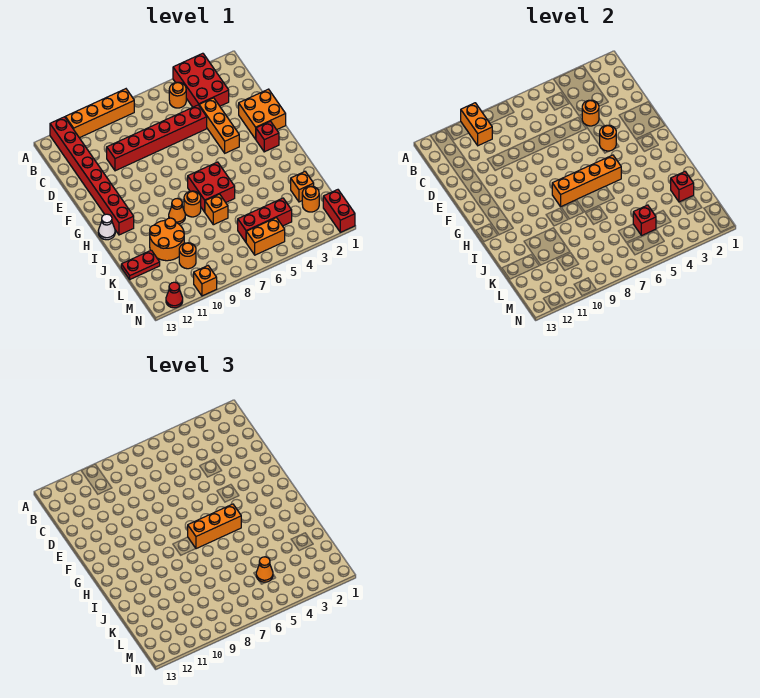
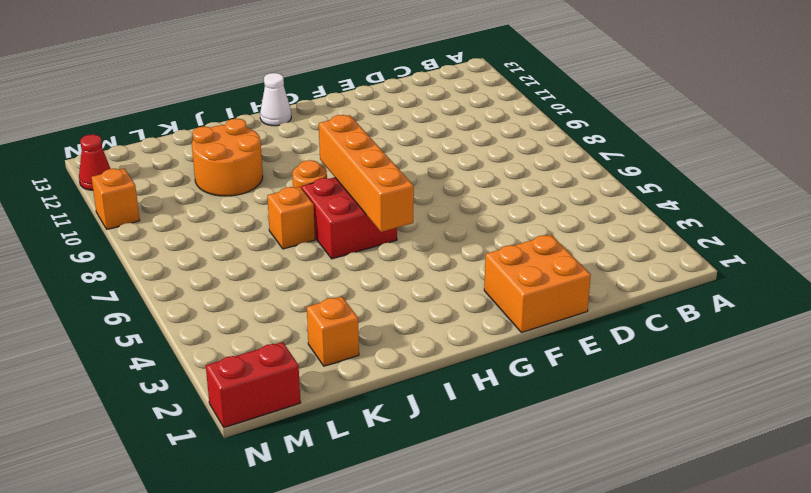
none -> red brick A3:C4 level 1
none -> orange brick A8:A11 level 1
none -> red brick A12:H12 level 1
none -> orange round brick B5 level 1

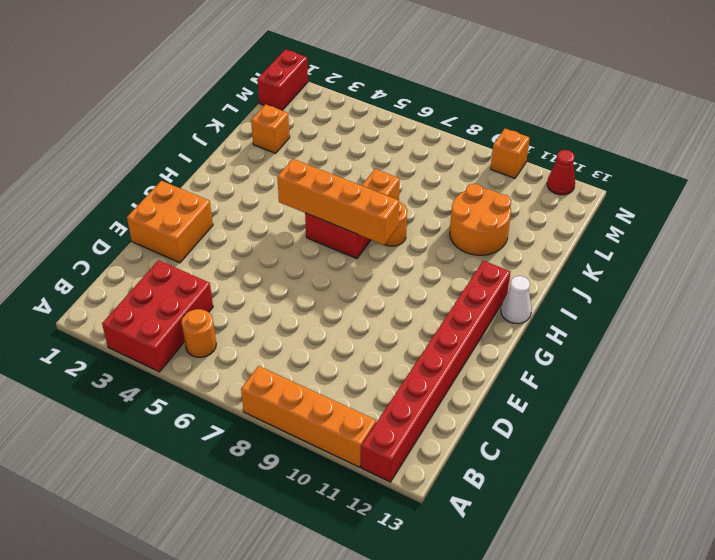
none -> orange brick D4:F4 level 1
none -> red brick D5:D10 level 1
none -> red brick G2 level 1
none -> orange cone I9 level 1

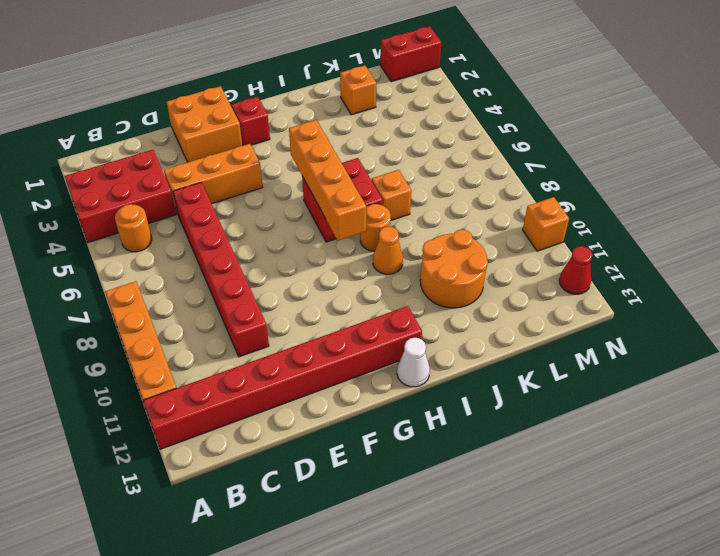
none -> red plate K12:K13 level 1
none -> orange round brick L2 level 1
none -> red brick L4:L6 level 1
none -> orange round brick L10 level 1

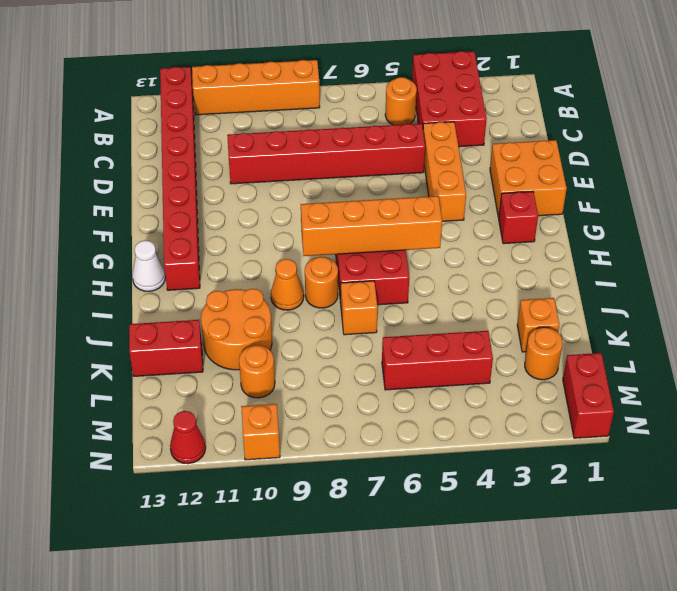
red brick K12:K13 level 1 -> red plate K12:K13 level 1
none -> orange brick M5:M6 level 1
none -> orange brick A10:B10 level 2
none -> orange round brick D4 level 2
none -> orange round brick F4 level 2

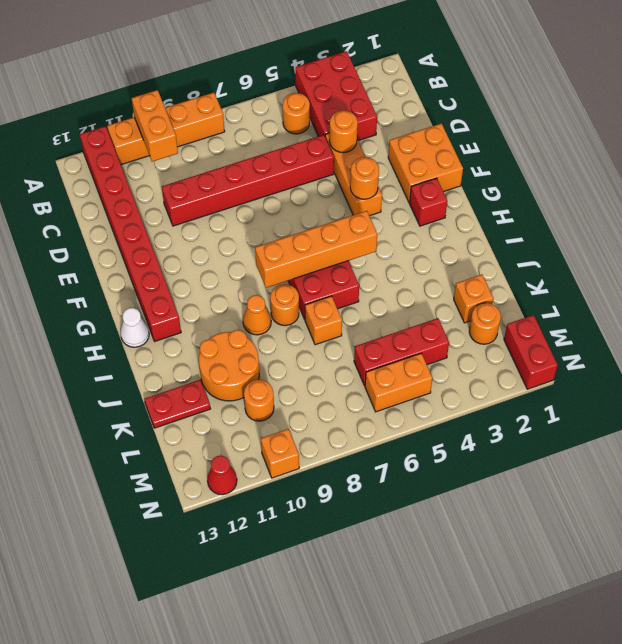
none -> red brick K2 level 2
none -> red brick L5 level 2
none -> orange brick H5:H7 level 3
none -> orange cone L5 level 3

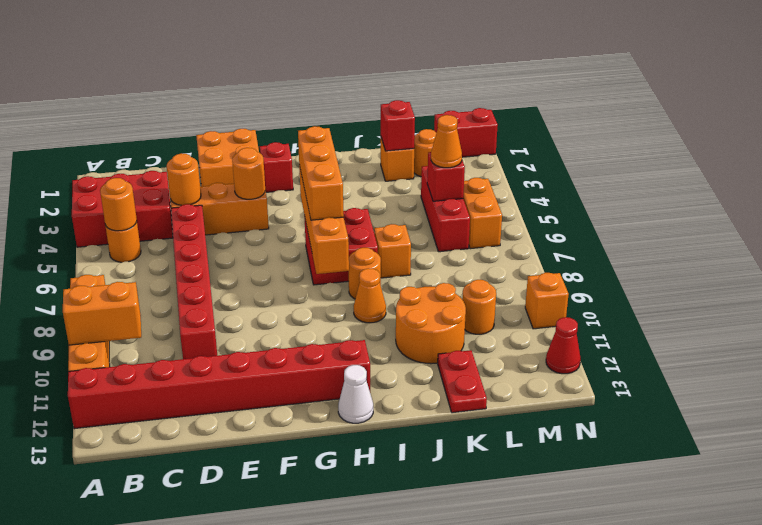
orange round brick B5 level 2 -> none

